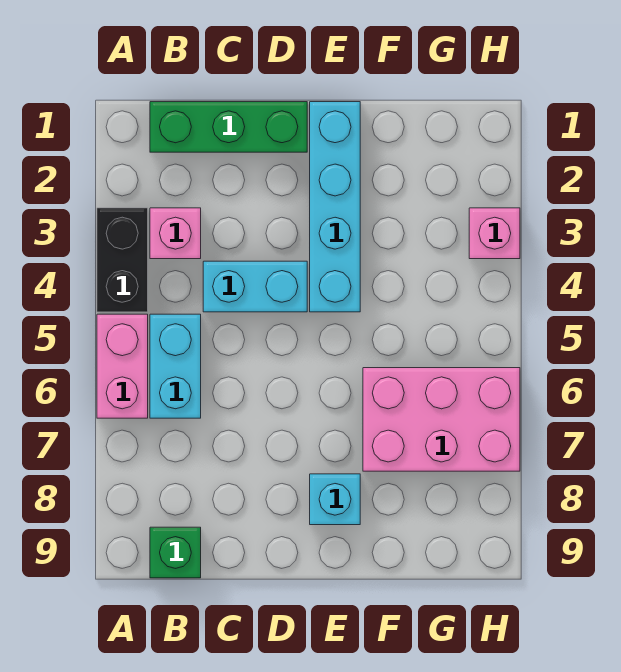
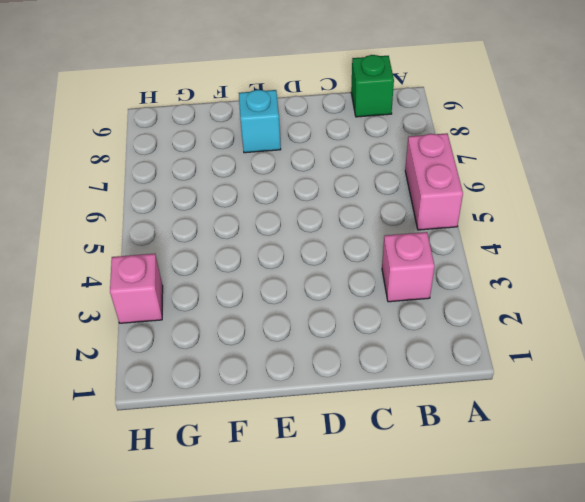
none -> black brick A3:A4 level 1
none -> green brick B1:D1 level 1

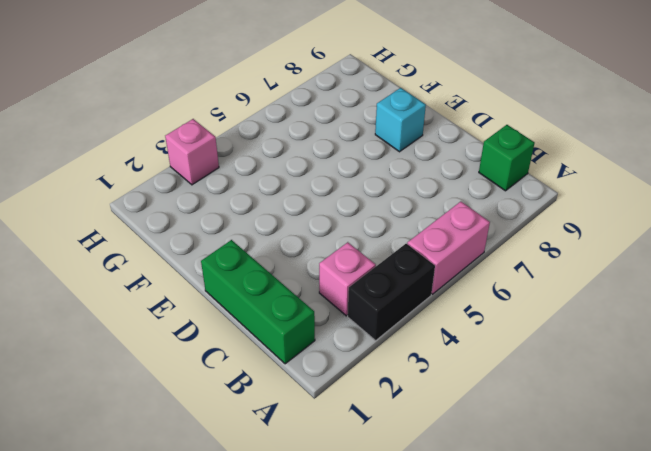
none -> cyan brick B5:B6 level 1
none -> cyan brick C4:D4 level 1

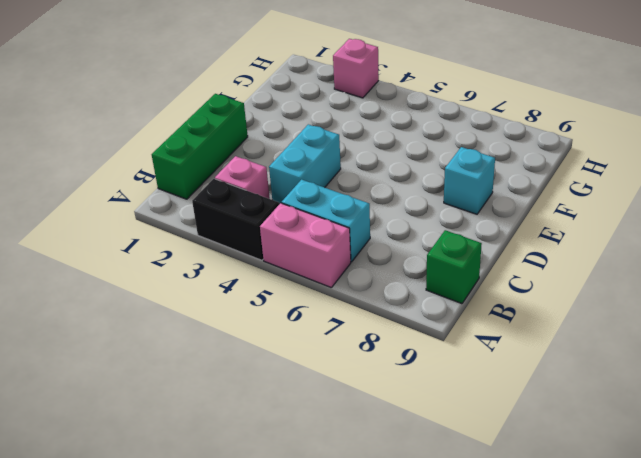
none -> cyan brick E1:E4 level 1
none -> pink brick F6:H7 level 1

